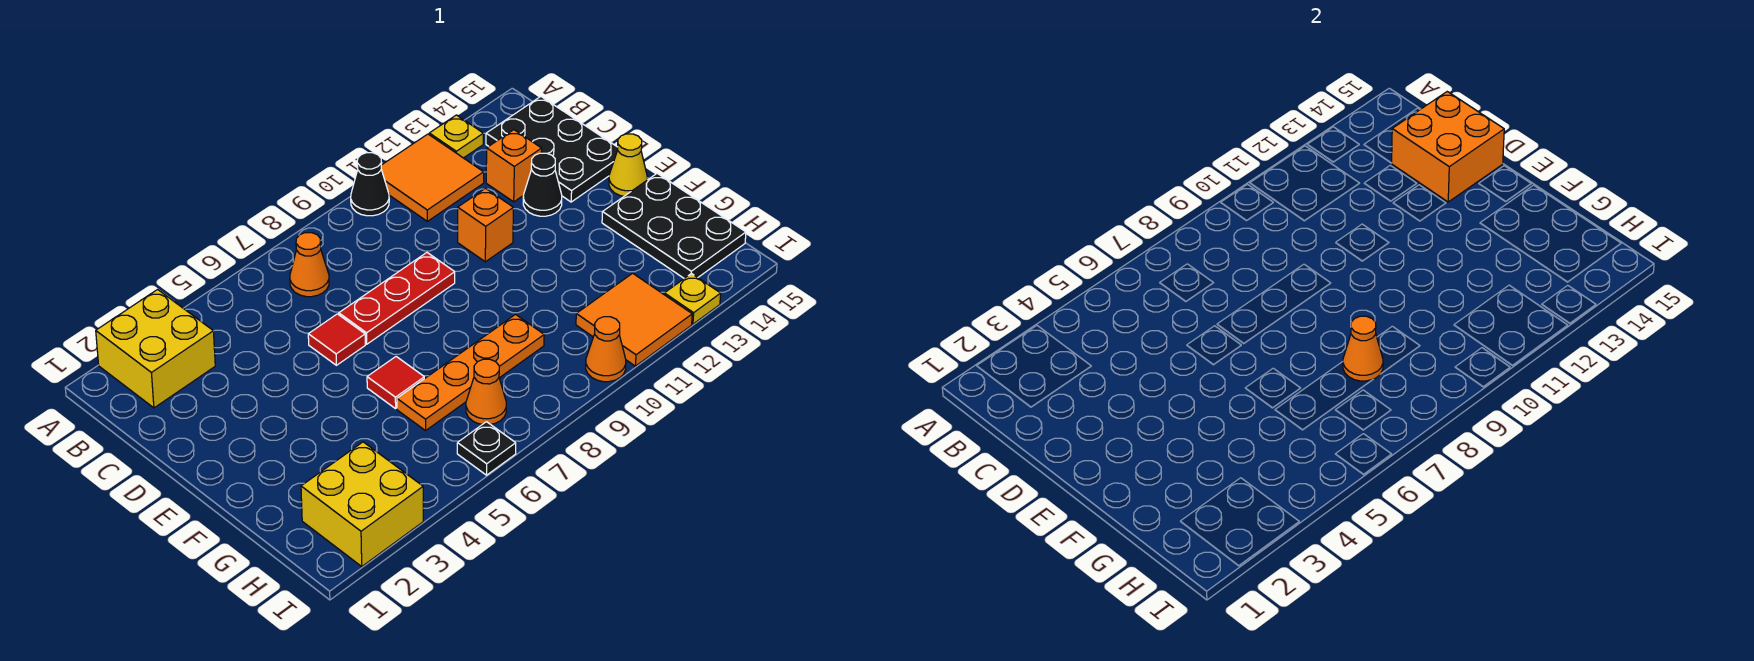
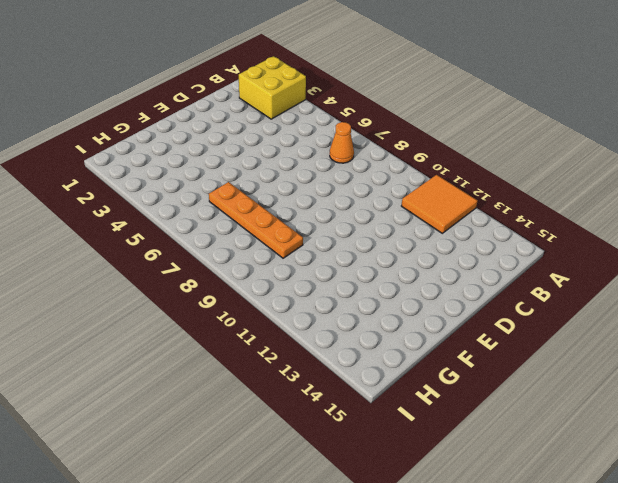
none -> black cone A10 level 1
none -> yellow plate A13 level 1
none -> black plate B14:D15 level 1

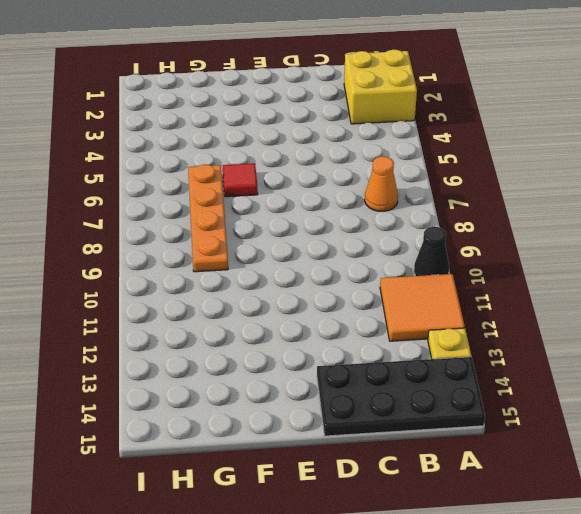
black plate A14:D15 level 1 -> black plate B14:D15 level 1
none -> orange brick C13 level 1
none -> red tile D6 level 1
none -> red plate D7:D9 level 1

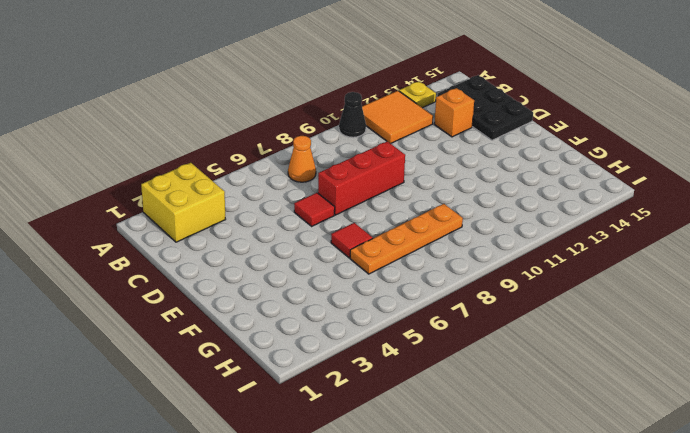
red brick D7:D9 level 1 -> red plate D7:D9 level 1
none -> orange brick D11 level 1
none -> black cone D13 level 1
none -> yellow cone E15 level 1

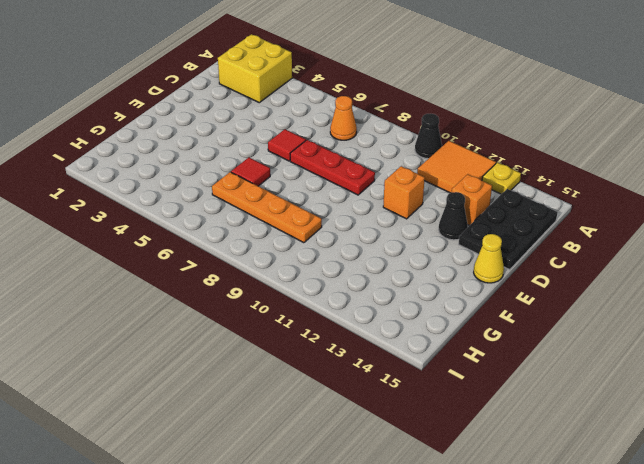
none -> black plate F14:H15 level 1
none -> yellow brick H2:I3 level 1
none -> orange cone H7 level 1

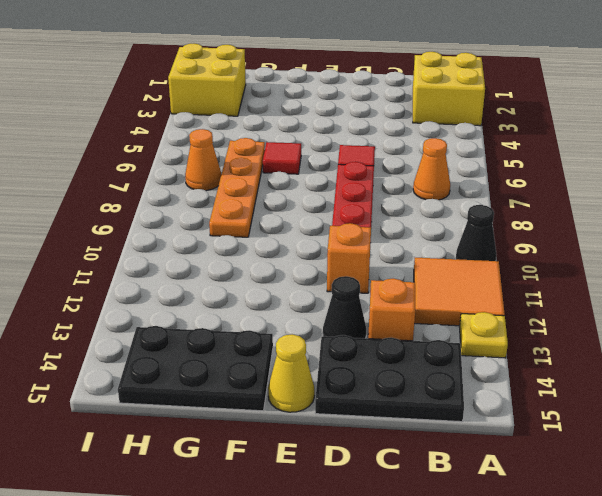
none -> orange tile H11:I12 level 1
none -> black plate I6 level 1
none -> orange cone I10 level 1

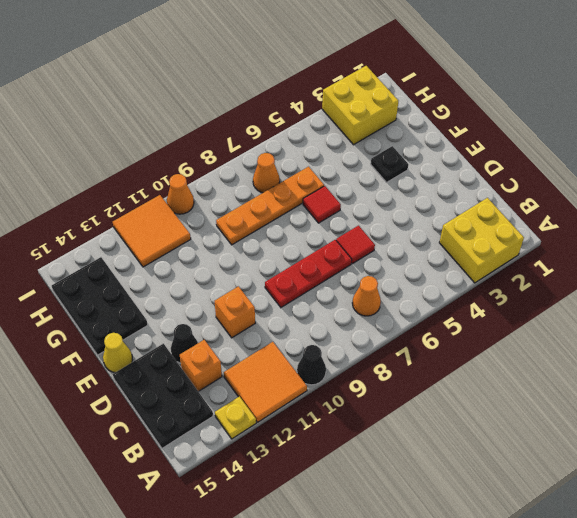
black plate F3 level 1 -> black plate I6 level 1
none -> yellow plate I13 level 1
none -> orange brick C14:D15 level 2
none -> orange cone G8 level 2

